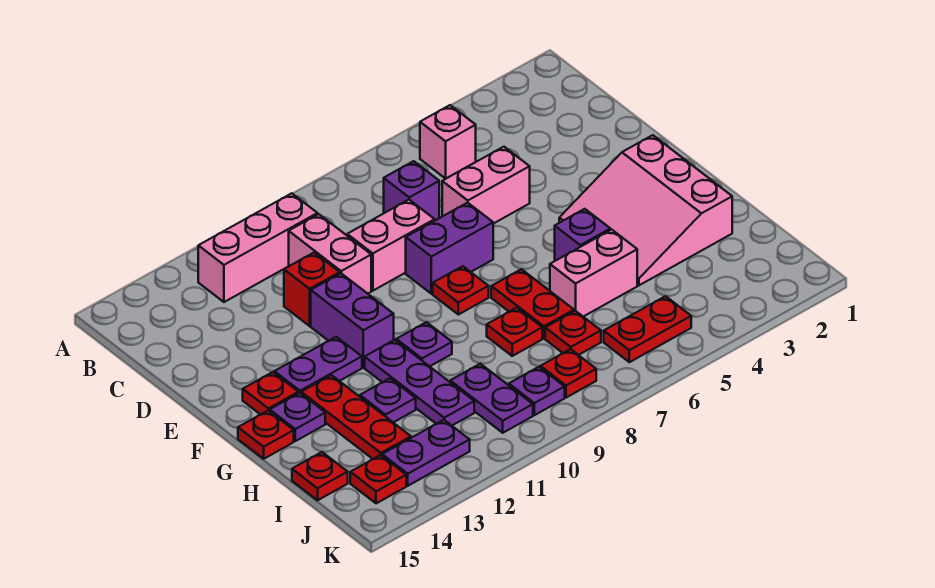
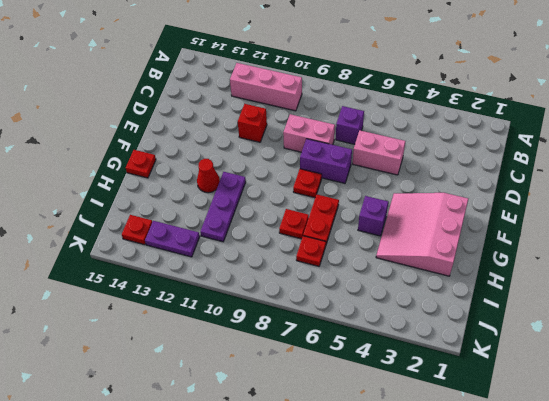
red cone G12 level 1 -> none
none -> pink brick B5 level 1
none -> pink brick C10:D10 level 1
none -> purple brick E11:F11 level 1
none -> purple plate F12:F13 level 1

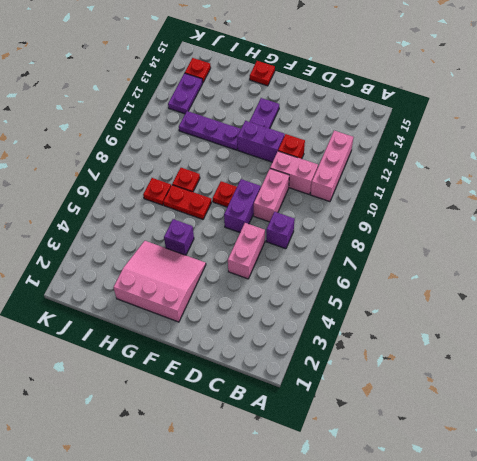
none -> pink brick B5 level 1
none -> red plate F14 level 1
none -> purple plate G10 level 1
none -> red plate G13:I13 level 1

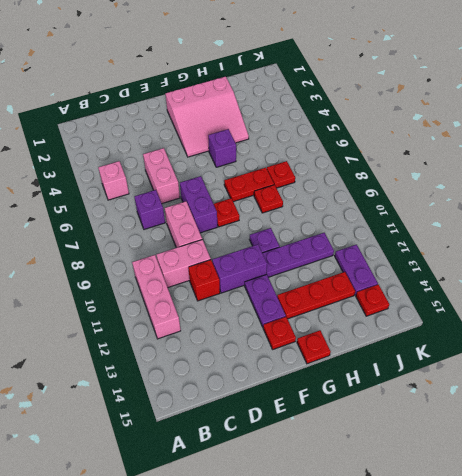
none -> purple plate G14 level 1
none -> pink brick H5:H6 level 1
none -> purple plate H12 level 1
none -> purple plate I10:J10 level 1

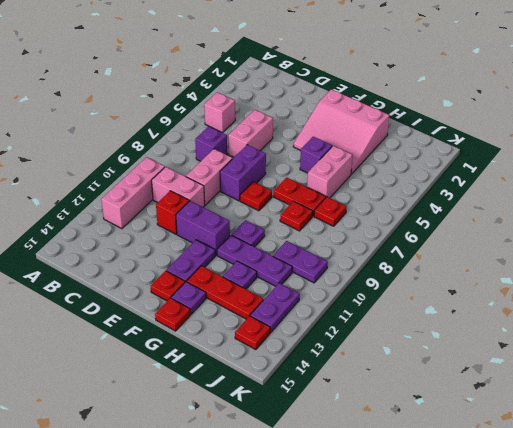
none -> red plate I15 level 1
none -> red plate J5:J6 level 1
none -> red plate J8 level 1
none -> purple plate J9 level 1

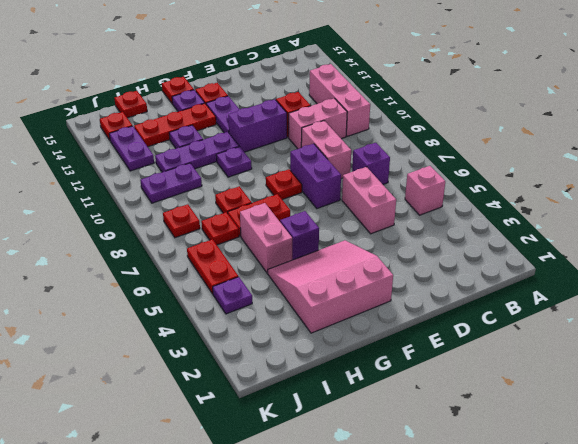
purple plate J4 level 1 -> purple plate J9 level 1

